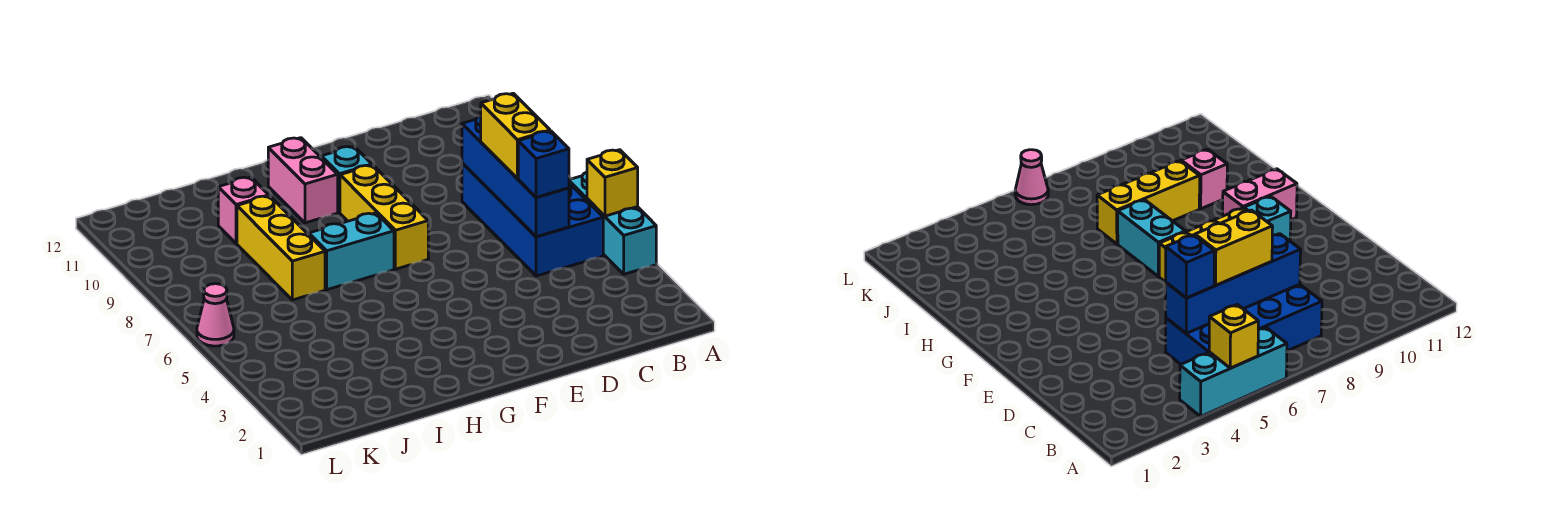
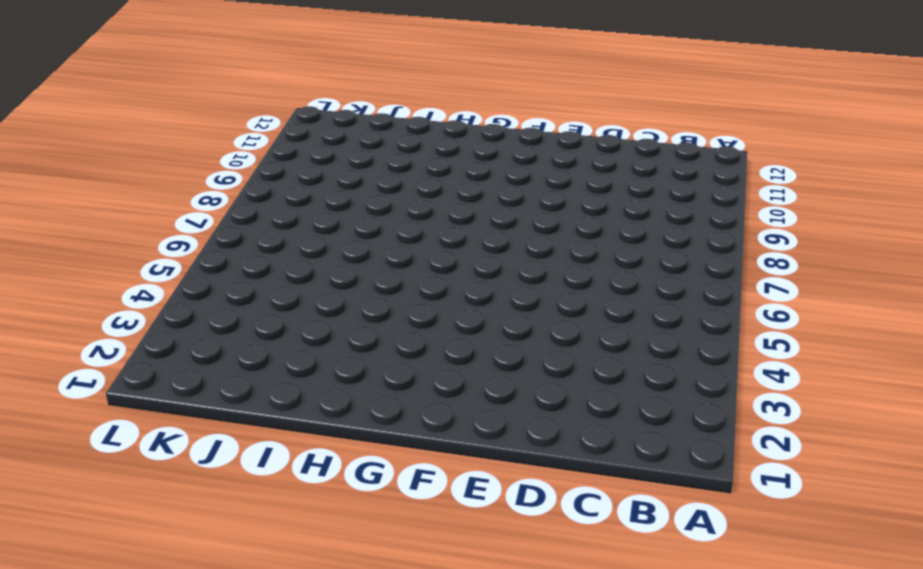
none -> cyan brick A4:A6 level 1
none -> blue brick B5:C8 level 1
none -> yellow brick F7:F9 level 1

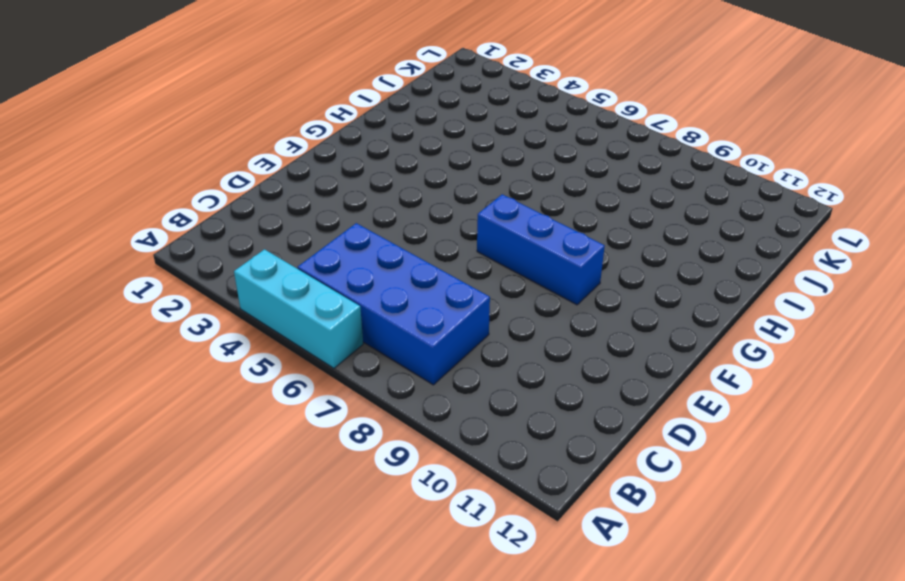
blue brick F7:F9 level 1 -> yellow brick F7:F9 level 1
none -> cyan brick F10 level 1
none -> cyan brick G7:H7 level 1
none -> pink brick G10:G11 level 1

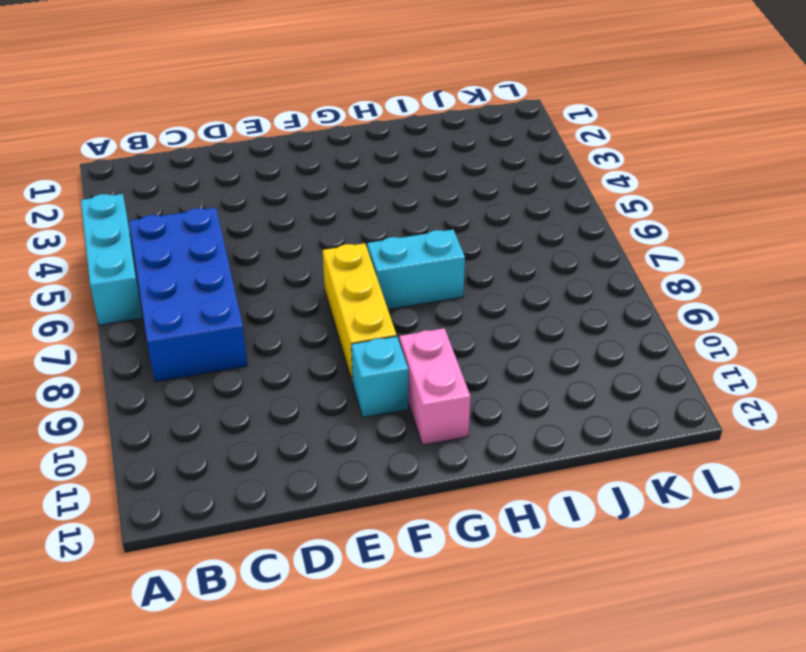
none -> yellow brick I7:I9 level 1
none -> pink brick I10 level 1
none -> pink cone L6 level 1

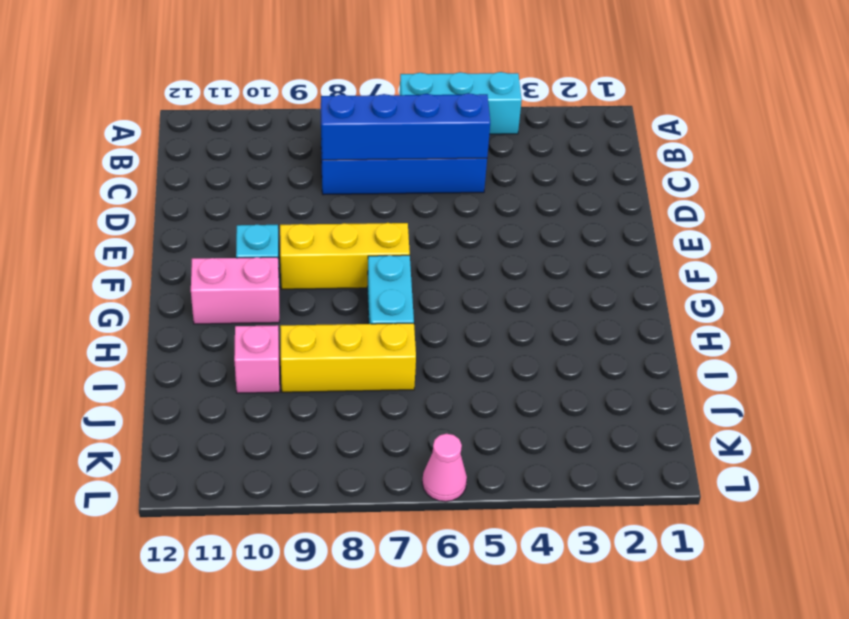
none -> yellow brick A5 level 2
none -> blue brick C5 level 3
none -> yellow brick C6:C7 level 3

